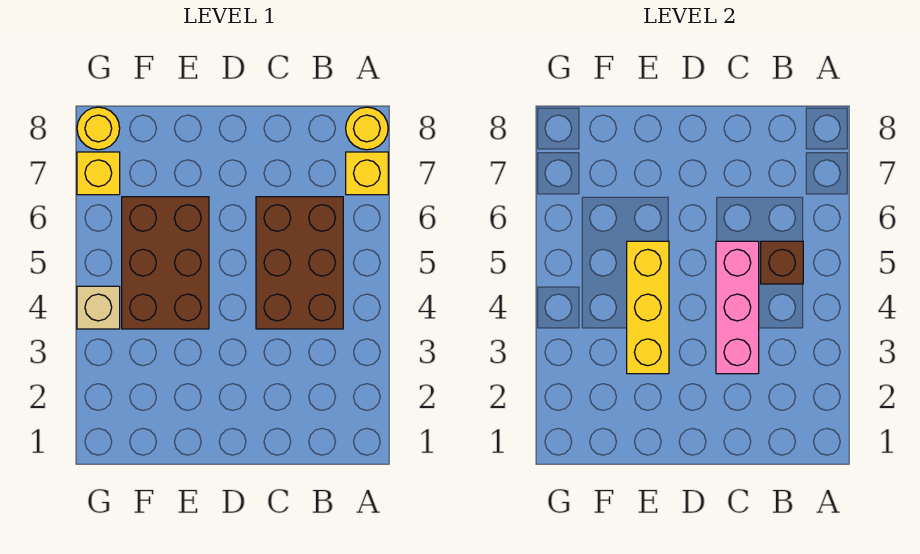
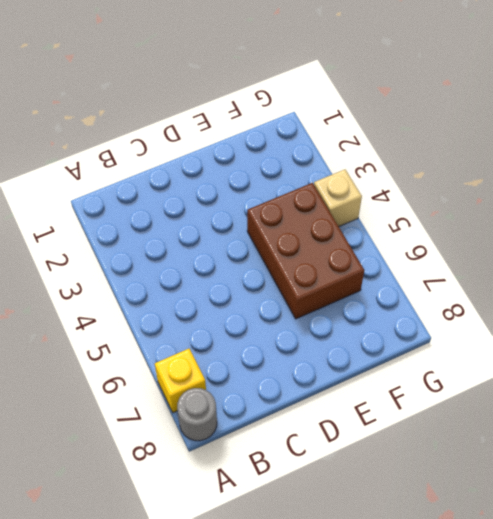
grey round brick A8 level 1 -> yellow round brick A8 level 1
none -> brown brick B4:C6 level 1
none -> yellow brick G7 level 1

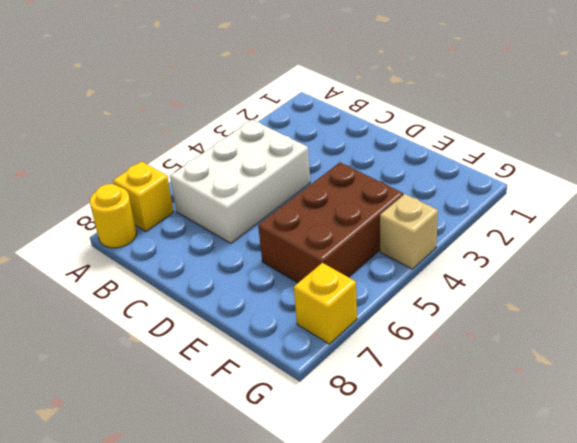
white brick B4:C6 level 1 -> brown brick B4:C6 level 1
none -> yellow round brick G8 level 1
none -> brown brick B5 level 2

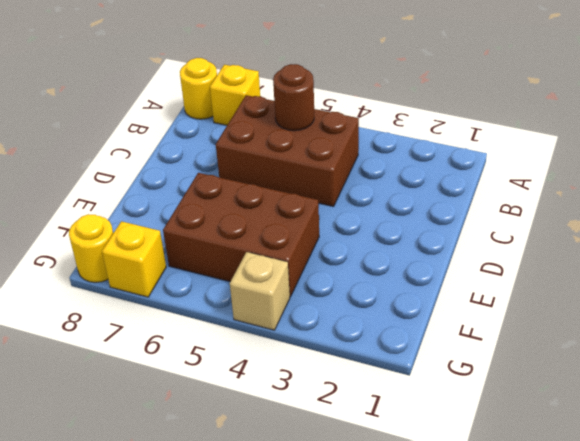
brown round brick B5 level 2 -> brown brick B5 level 2
none -> pink brick C3:C5 level 2
none -> yellow brick E3:E5 level 2

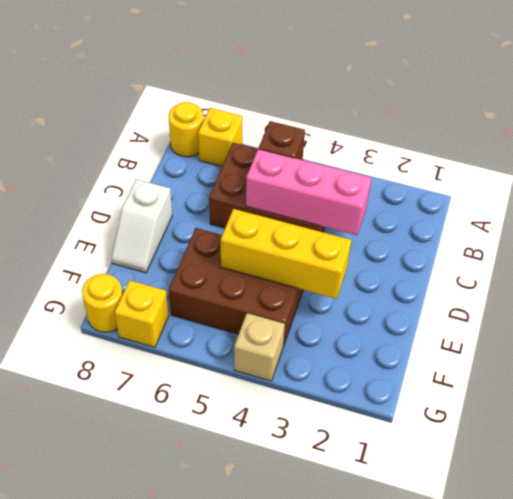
white slope D8:E8 level 1 top D -> none

